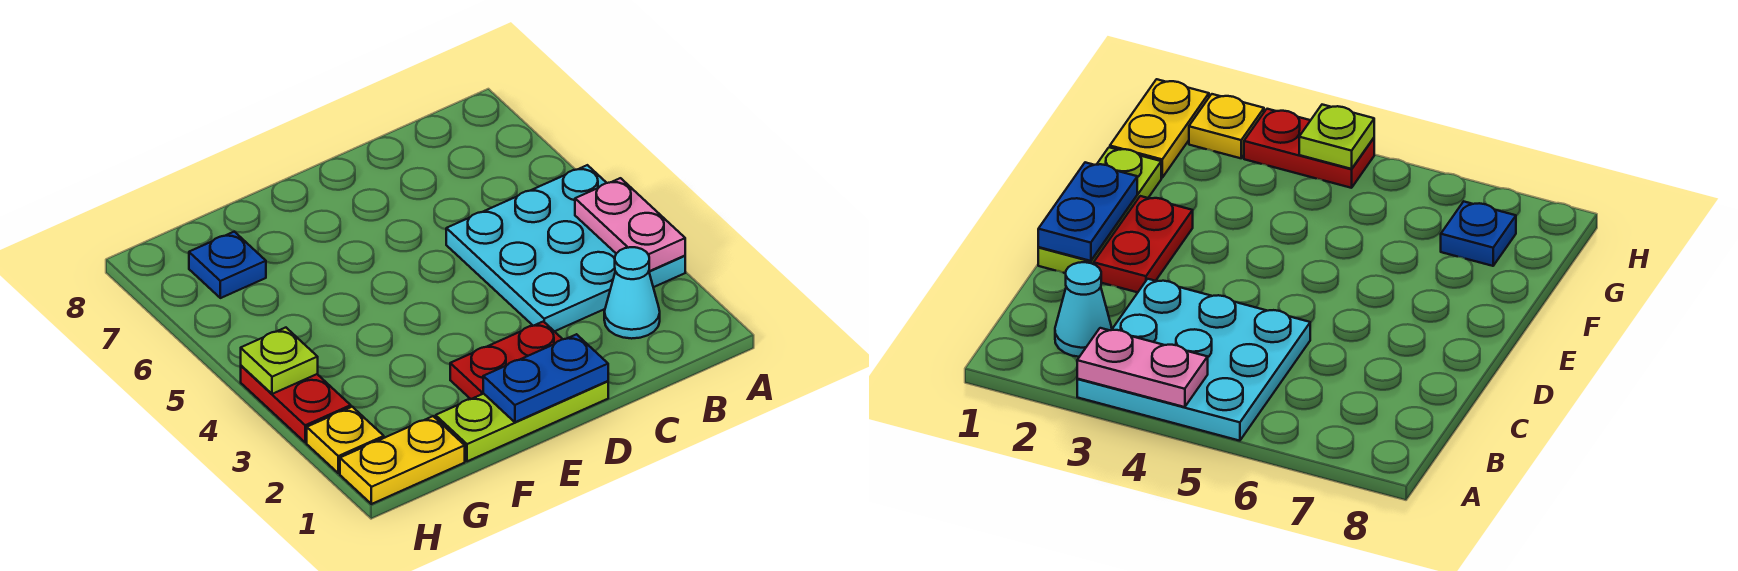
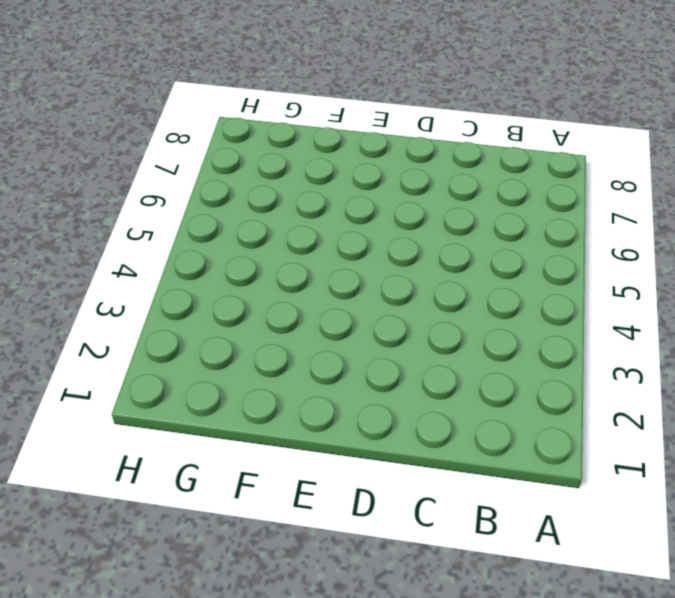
none -> cyan plate A3:C5 level 1
none -> cyan cone B2 level 1

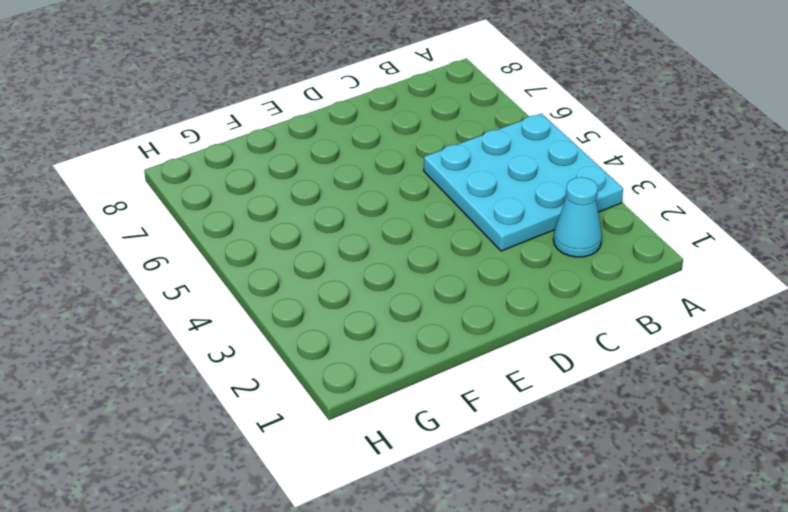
none -> lime plate D1:F1 level 1
none -> red plate D2:E2 level 1

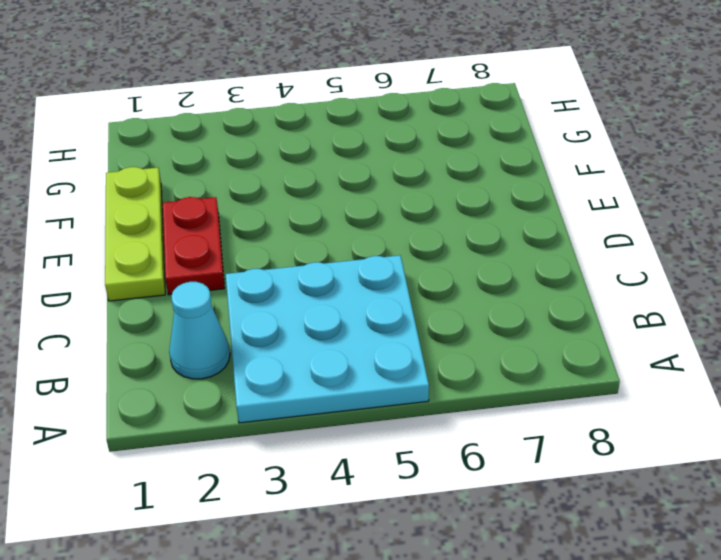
none -> yellow plate G1:H1 level 1
none -> blue plate G7 level 1

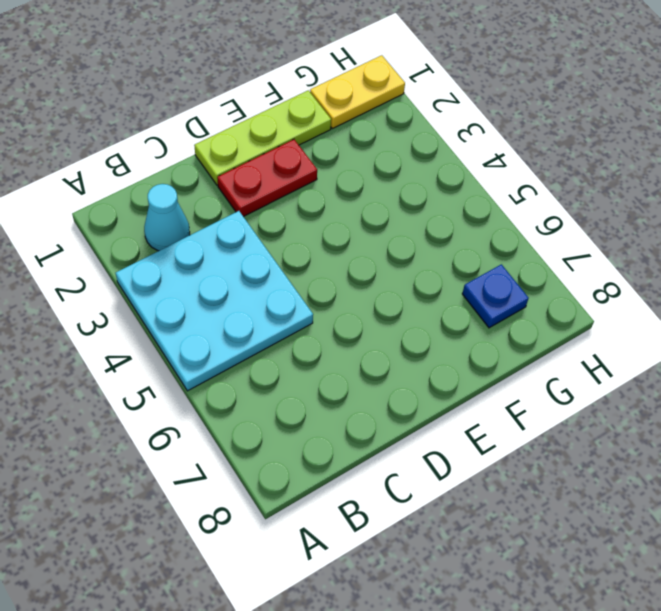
none -> yellow plate H2 level 1
none -> red plate H3:H4 level 1

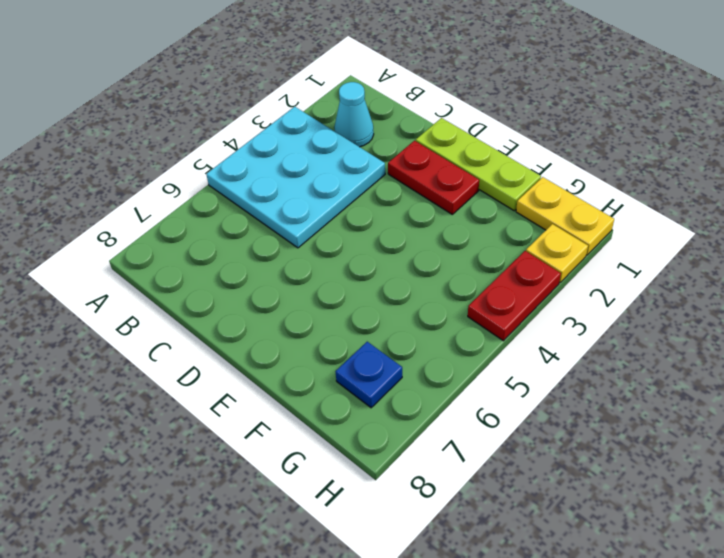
none -> pink plate A3:A4 level 2
none -> blue plate D1:E1 level 2

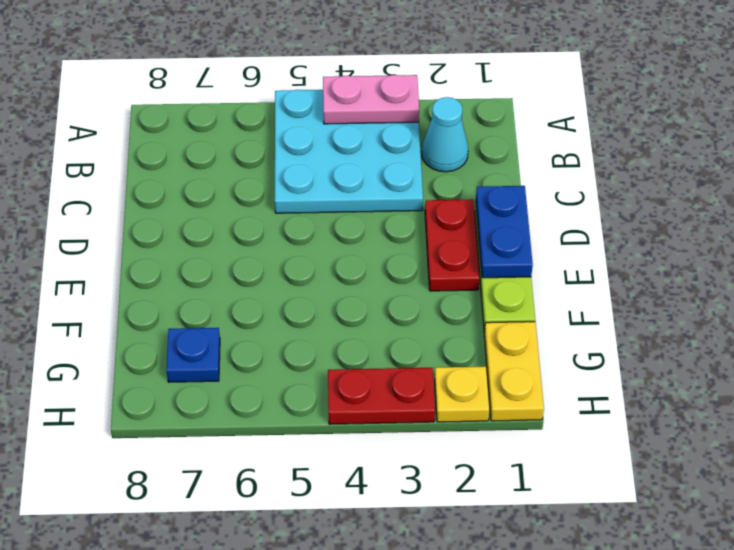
none -> lime plate H4 level 2

